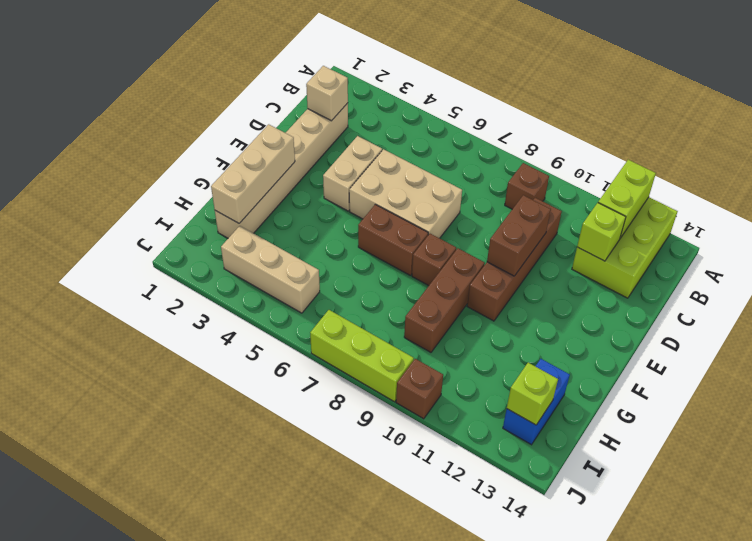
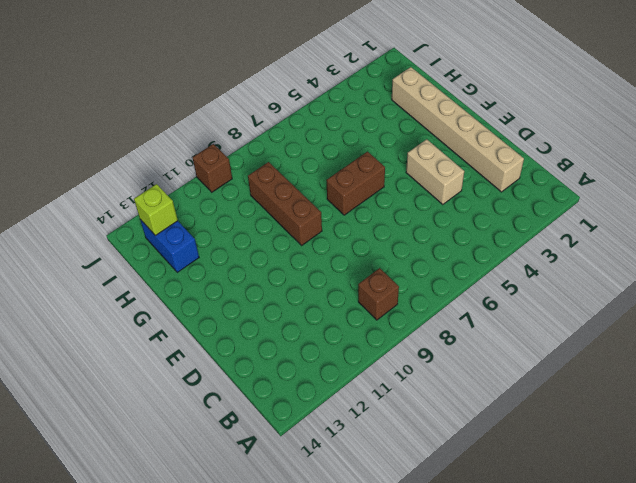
none -> lime brick A12:C13 level 1
none -> brown brick C10:F10 level 1
none -> tan brick D5:E7 level 1

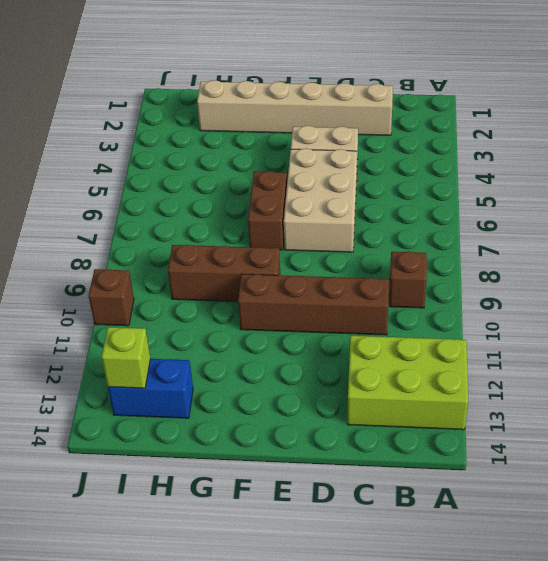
none -> brown brick F8 level 1
none -> tan brick I3:I5 level 1
none -> lime brick J7:J9 level 1

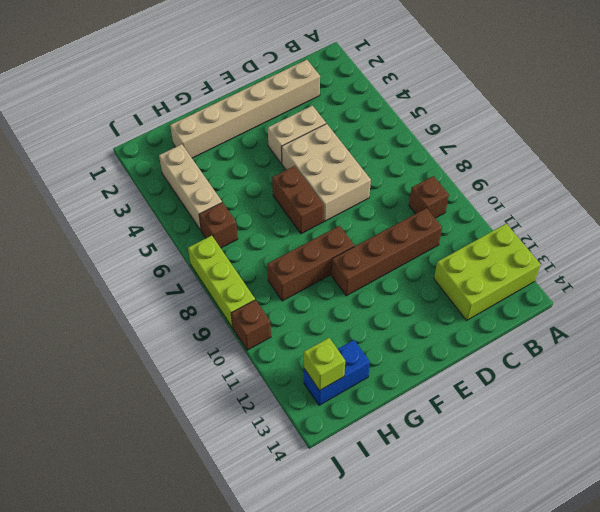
brown brick I6 level 1 -> brown brick F8 level 1
none -> lime brick A12:B12 level 2
none -> tan brick C2 level 2
none -> lime brick C12 level 2

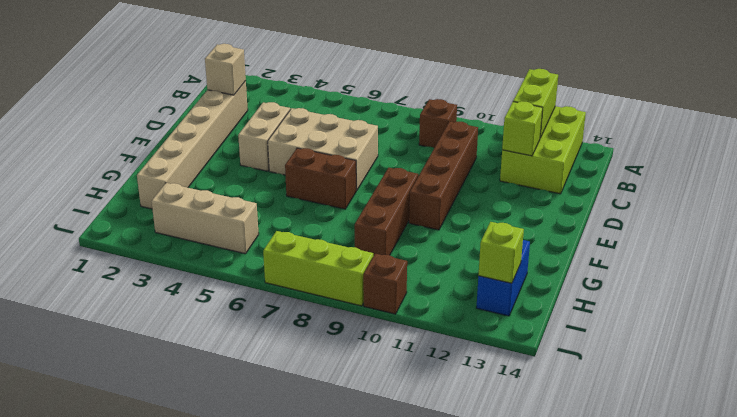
none -> brown brick F8 level 1
none -> brown brick D10:E10 level 2
none -> tan brick F2:H2 level 2

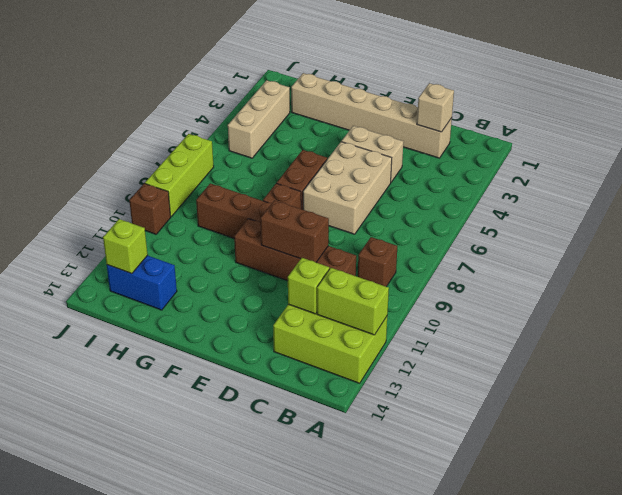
none -> tan brick F2:H2 level 2

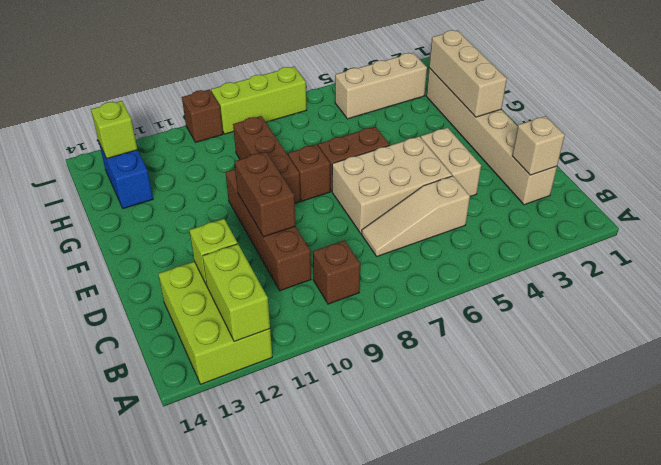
tan slope C5:C7 level 1 top 5 -> none

